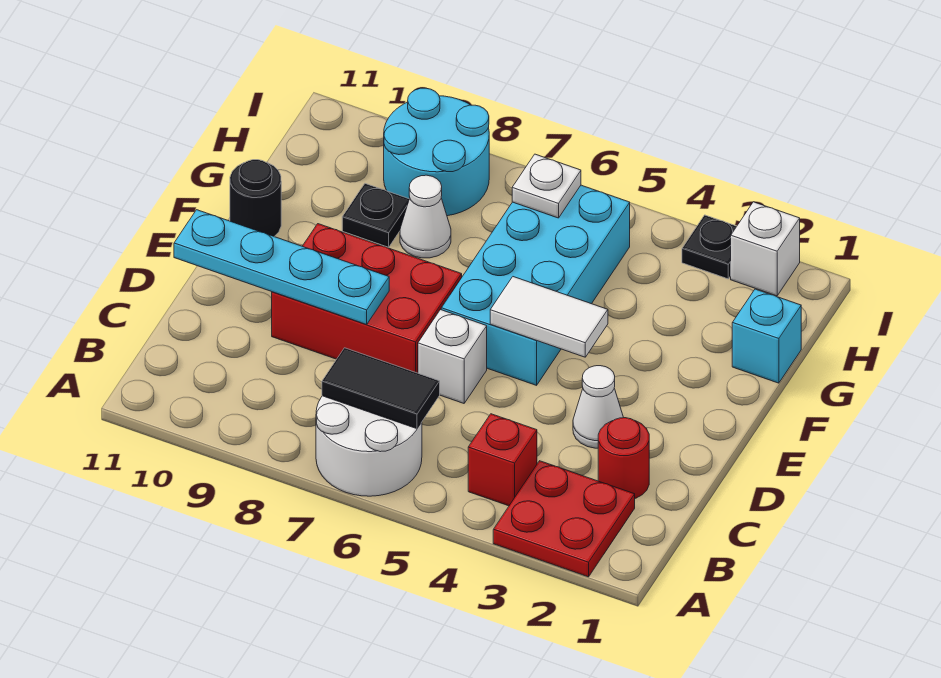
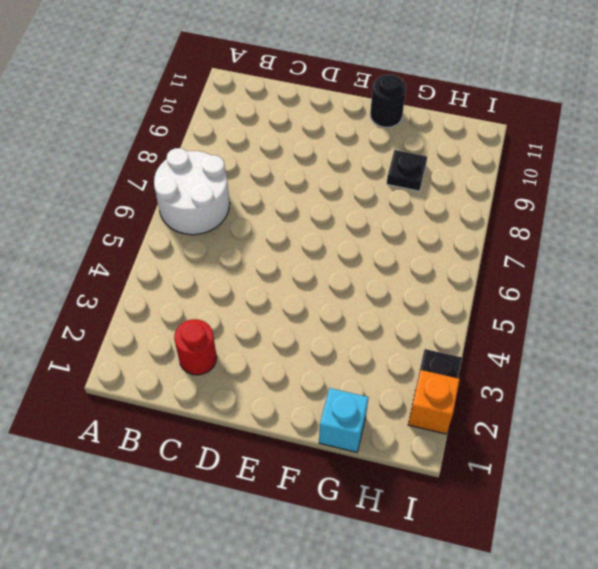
orange brick I2 level 1 -> white brick I2 level 1
none -> red plate A2:B3 level 1
none -> red brick B4 level 1
none -> white cone D3 level 1

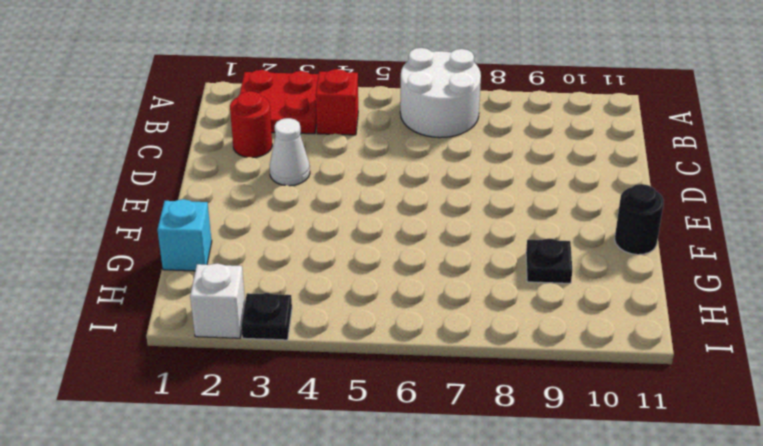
none -> white brick D6 level 1
none -> red brick D7:E9 level 1
none -> cyan brick E5:H6 level 1

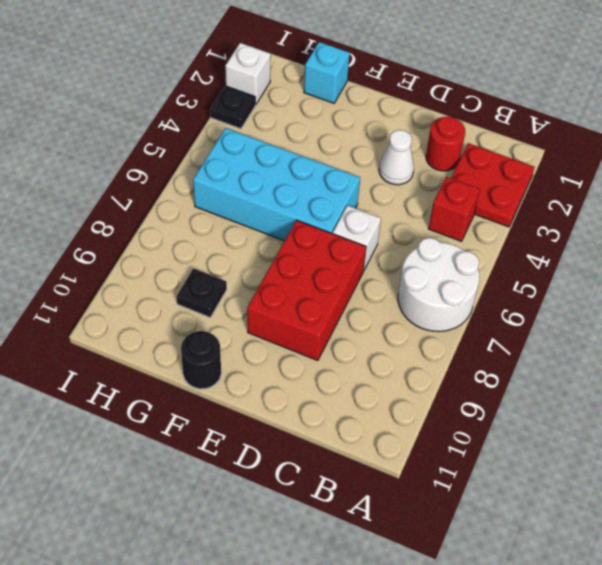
none -> white cone G8 level 1
none -> cyan round brick H8:I9 level 1
none -> black tile B6:B7 level 2

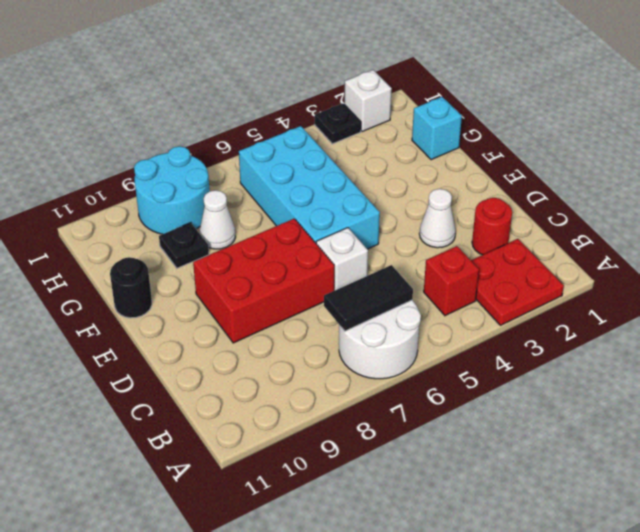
none -> cyan plate D8:D11 level 2
none -> white tile E4:E5 level 2
none -> white plate H6 level 2

